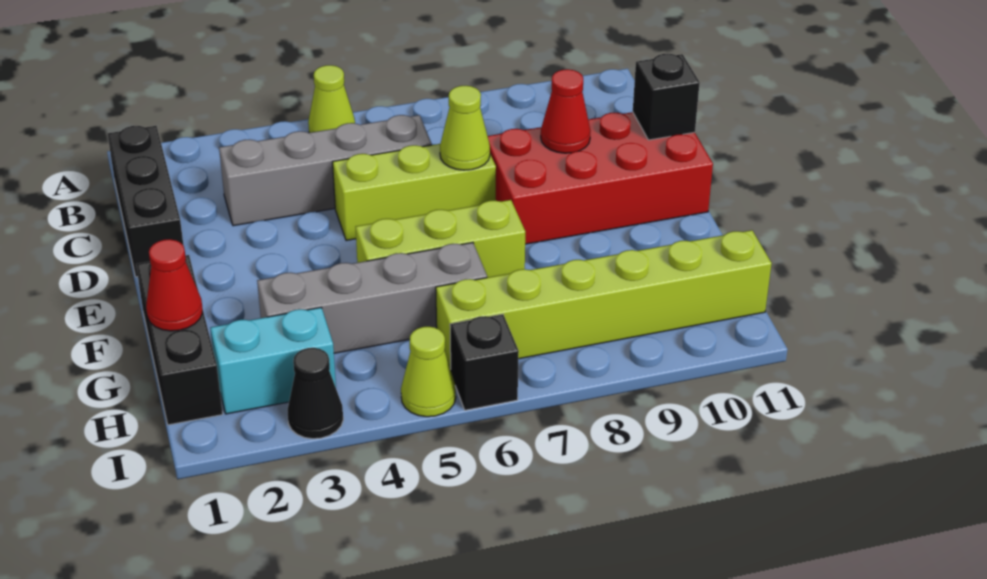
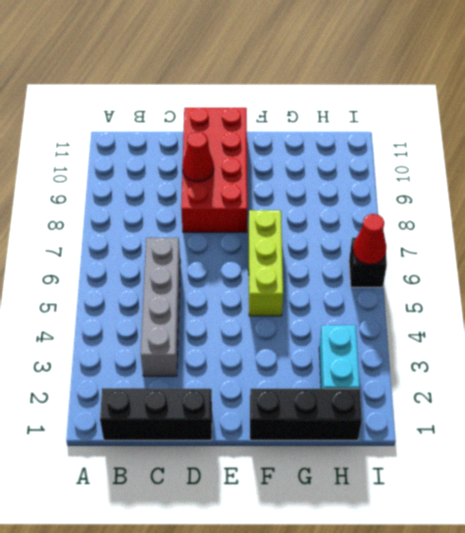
red cone I6 level 2 -> red cone G1 level 2
none -> lime cone A5 level 1
none -> lime brick D5:D7 level 1
none -> grey brick G3:G6 level 1

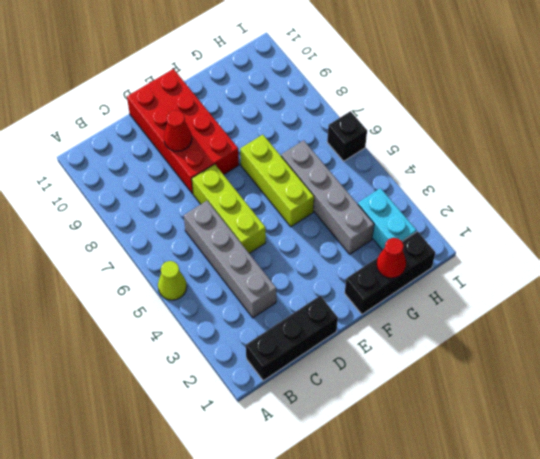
none -> lime brick H6:H11 level 1
none -> black cone I3 level 1
none -> lime cone I5 level 1

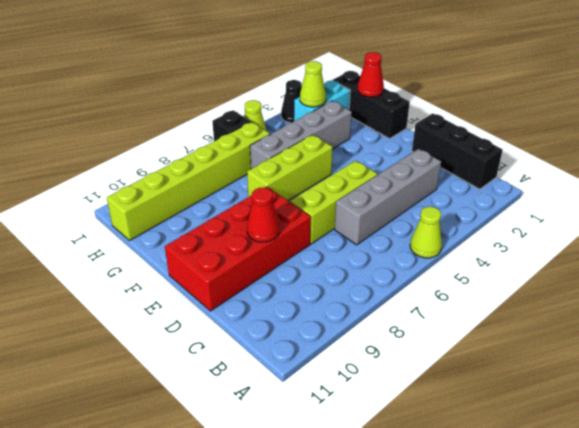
lime cone H3 level 2 -> lime cone D7 level 2
none -> black brick D11 level 2

